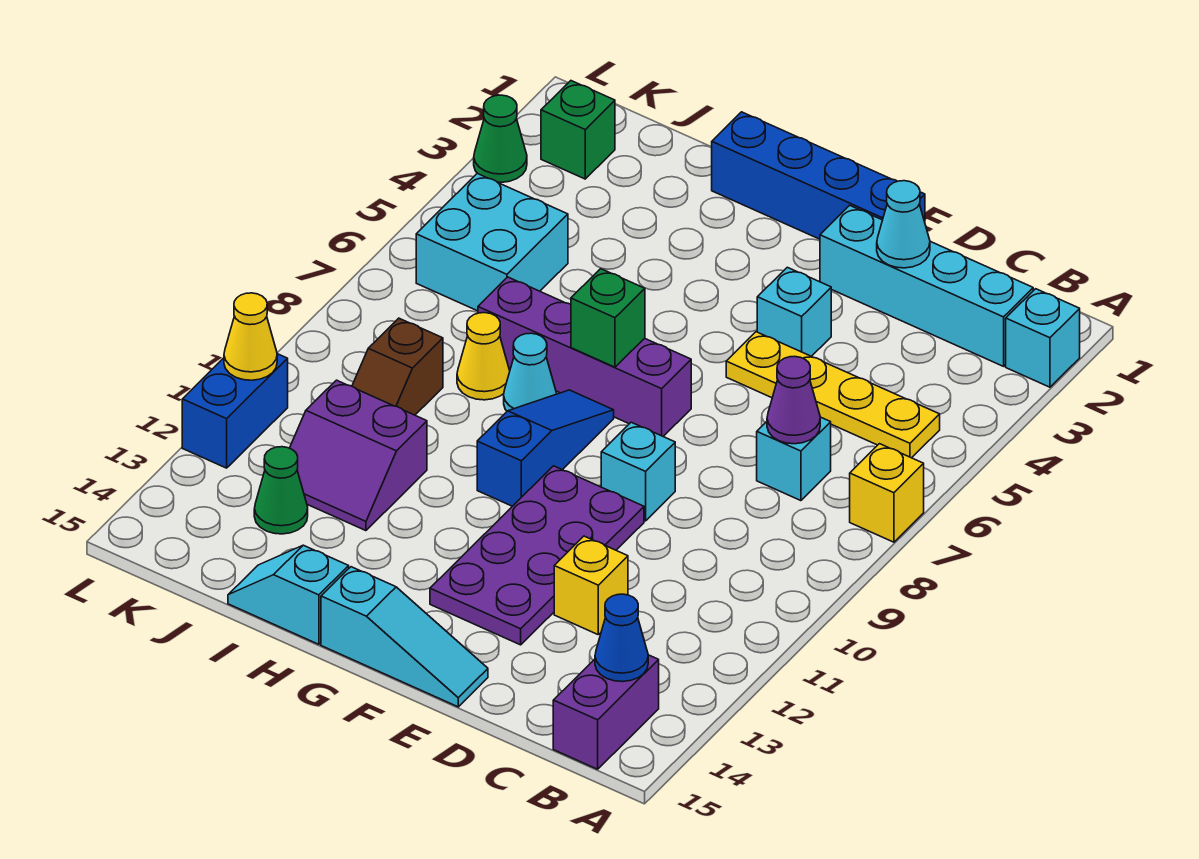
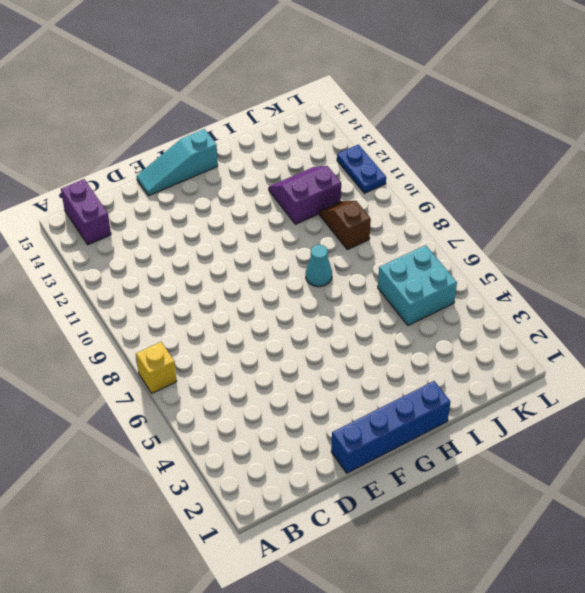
blue plate L11:L12 level 1 -> blue brick L11:L12 level 1
none -> cyan brick A2 level 1
none -> cyan brick B2:E2 level 1
none -> yellow plate B5:E5 level 1

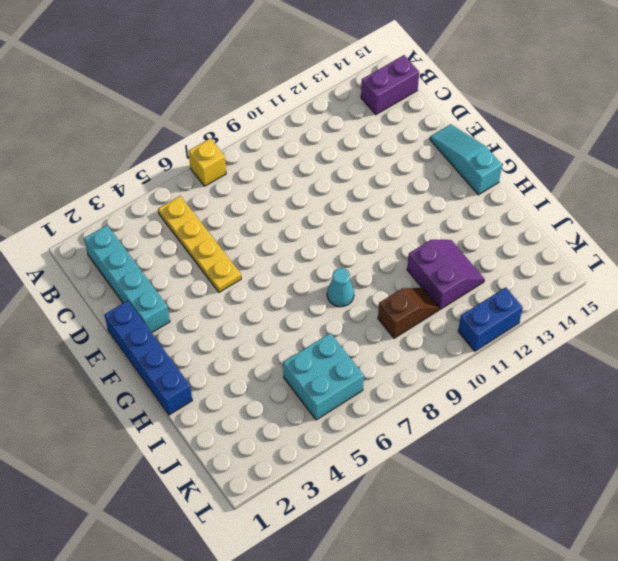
none -> cyan brick A2 level 1
none -> cyan brick C7 level 1
none -> yellow brick D12 level 1

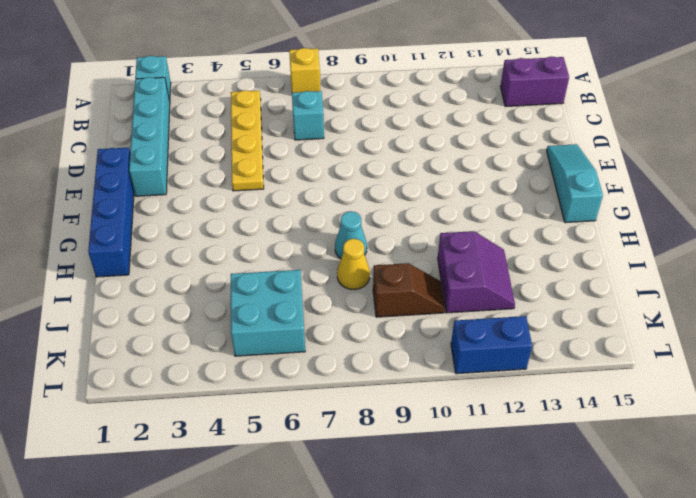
none -> yellow brick D12 level 1
none -> cyan brick E4 level 1
none -> cyan brick E9 level 1

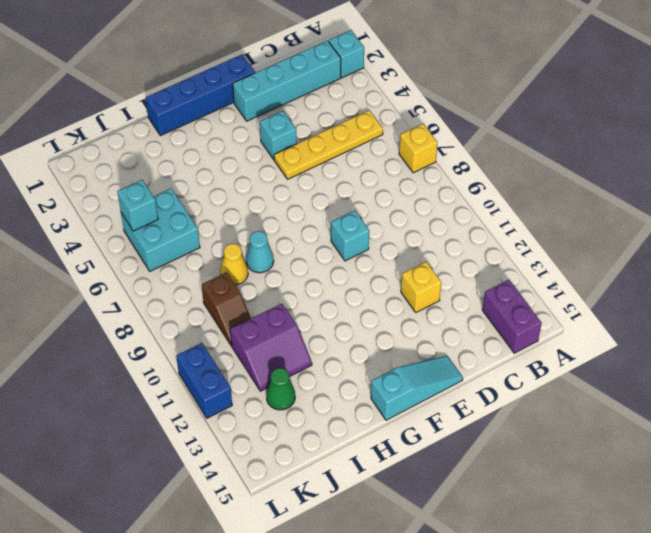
cyan brick K5 level 2 -> cyan brick C7 level 1
none -> purple plate E10:F13 level 1
none -> purple brick F7:I7 level 1
none -> blue slope G8:G10 level 1 top 10

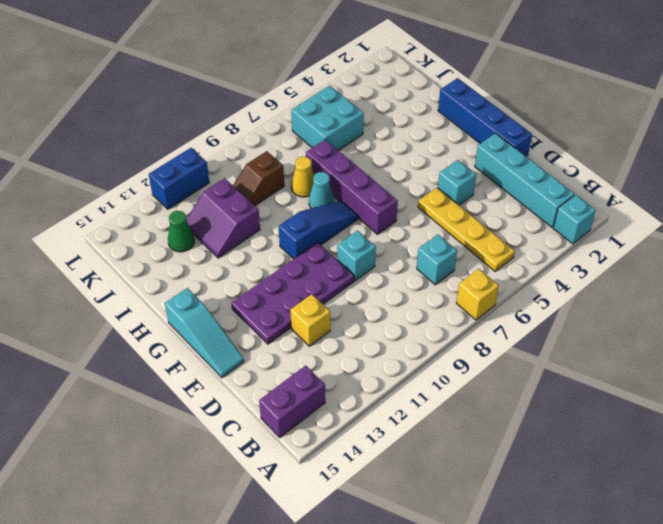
none -> cyan slope H15:I15 level 1 top H
none -> green brick K2 level 1
none -> green cone L3 level 1

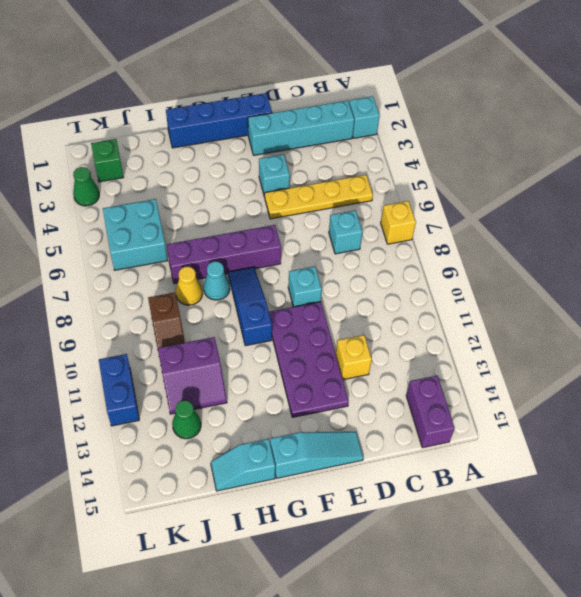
none -> blue cone B14 level 2
none -> purple cone C7 level 2
none -> cyan cone D2 level 2

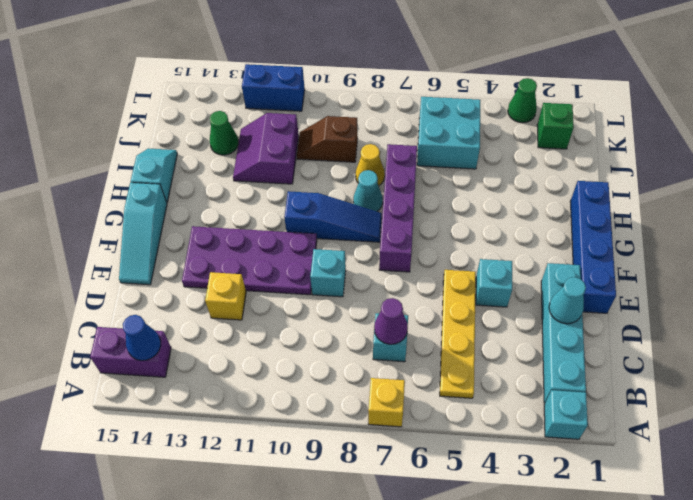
none -> green brick G7 level 2
none -> yellow cone L11 level 2

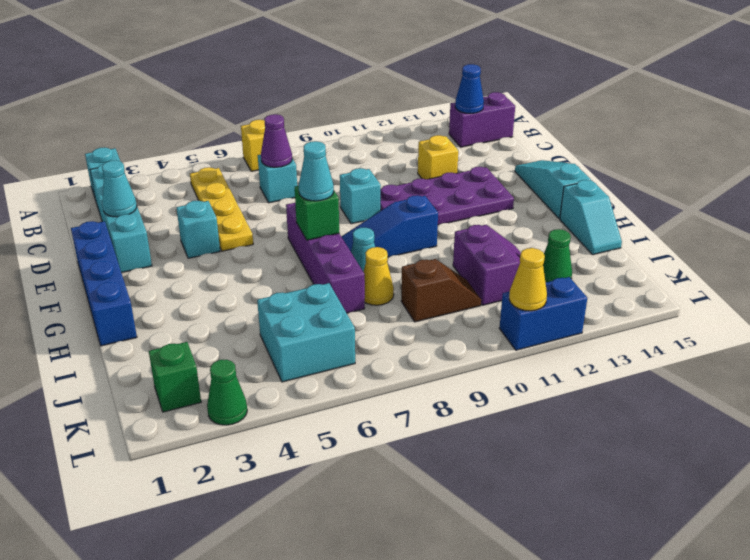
cyan cone G7 level 3 -> none

